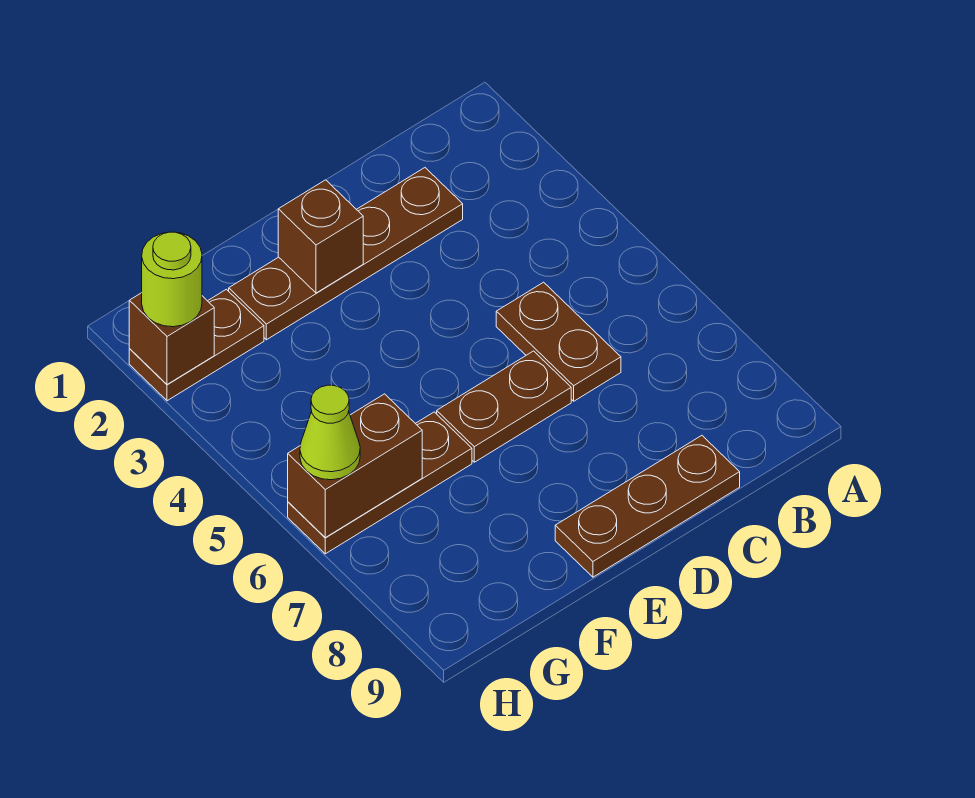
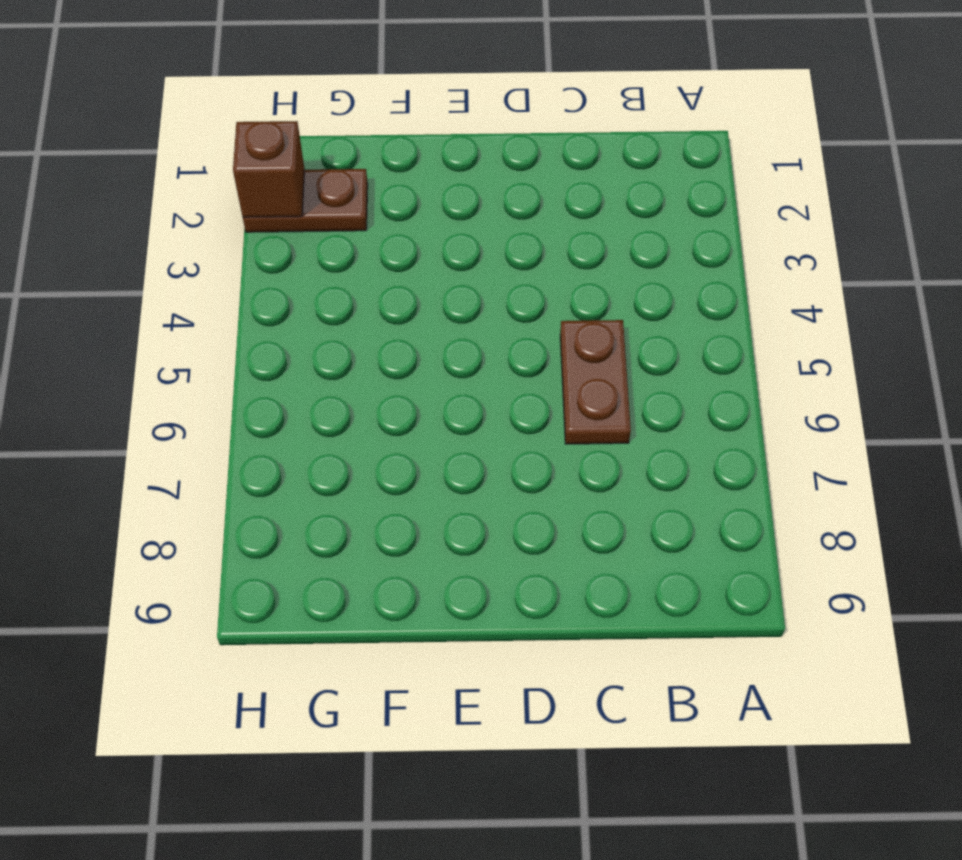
none -> brown plate C2:F2 level 1
none -> brown plate C9:E9 level 1

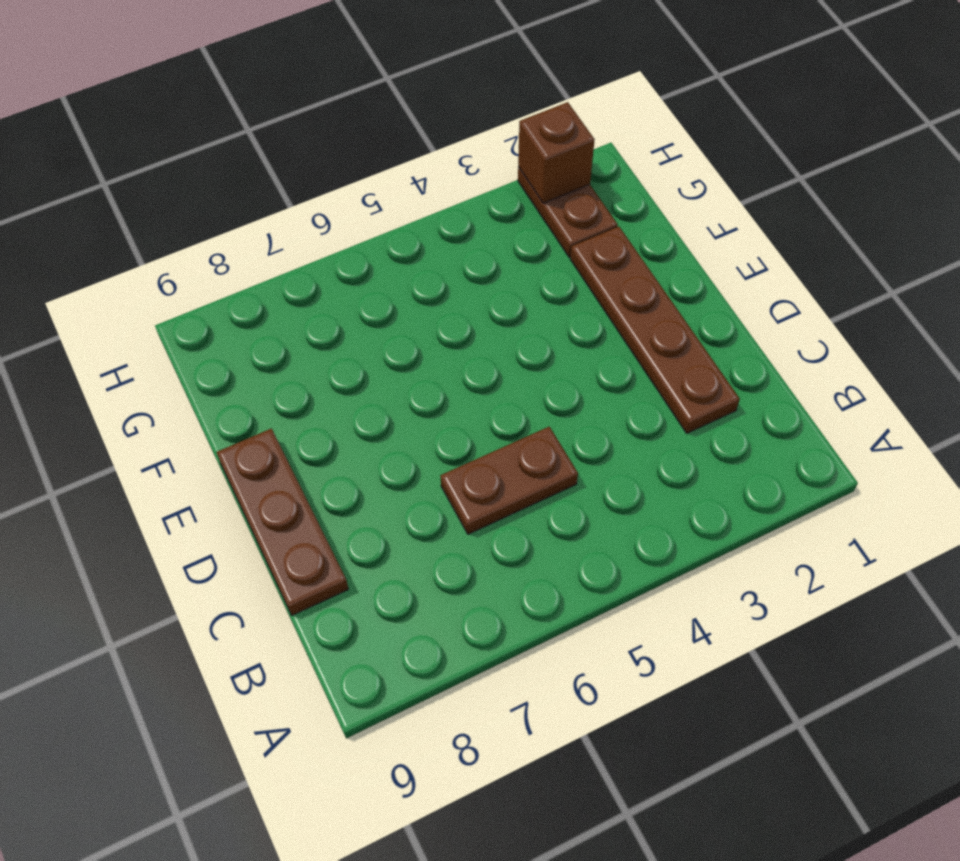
none -> brown plate D6:E6 level 1
none -> brown plate F6:H6 level 1

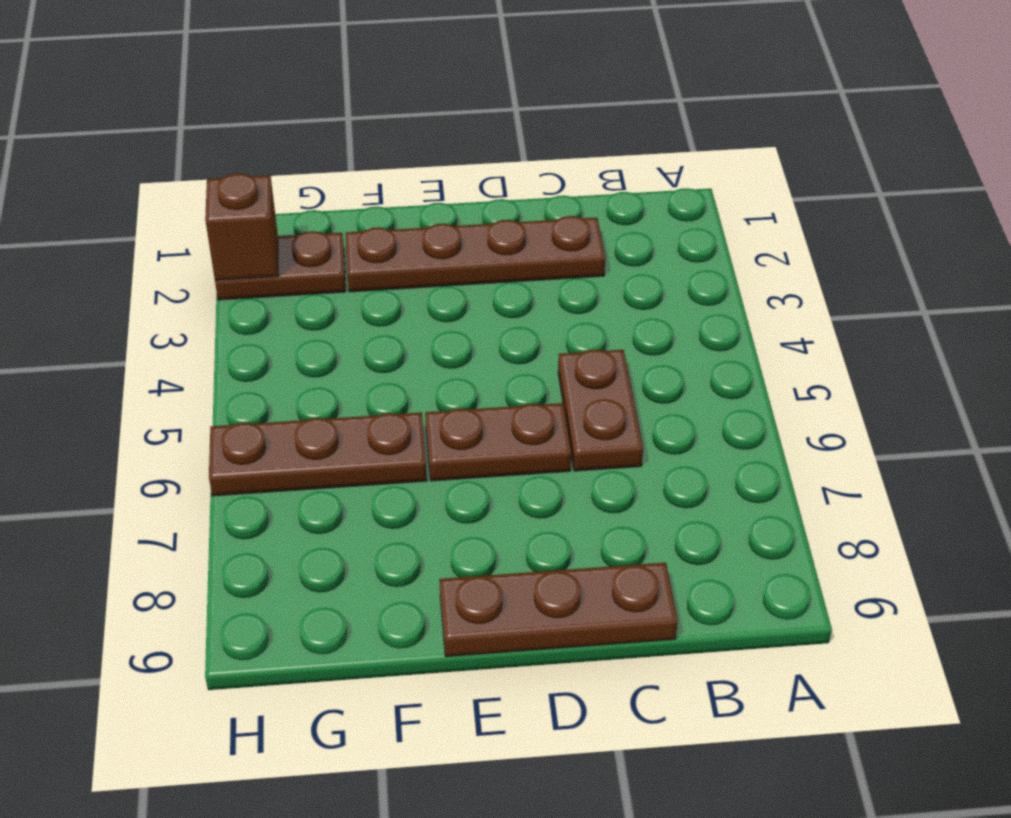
none -> brown brick E2 level 2
none -> brown brick G6:H6 level 2

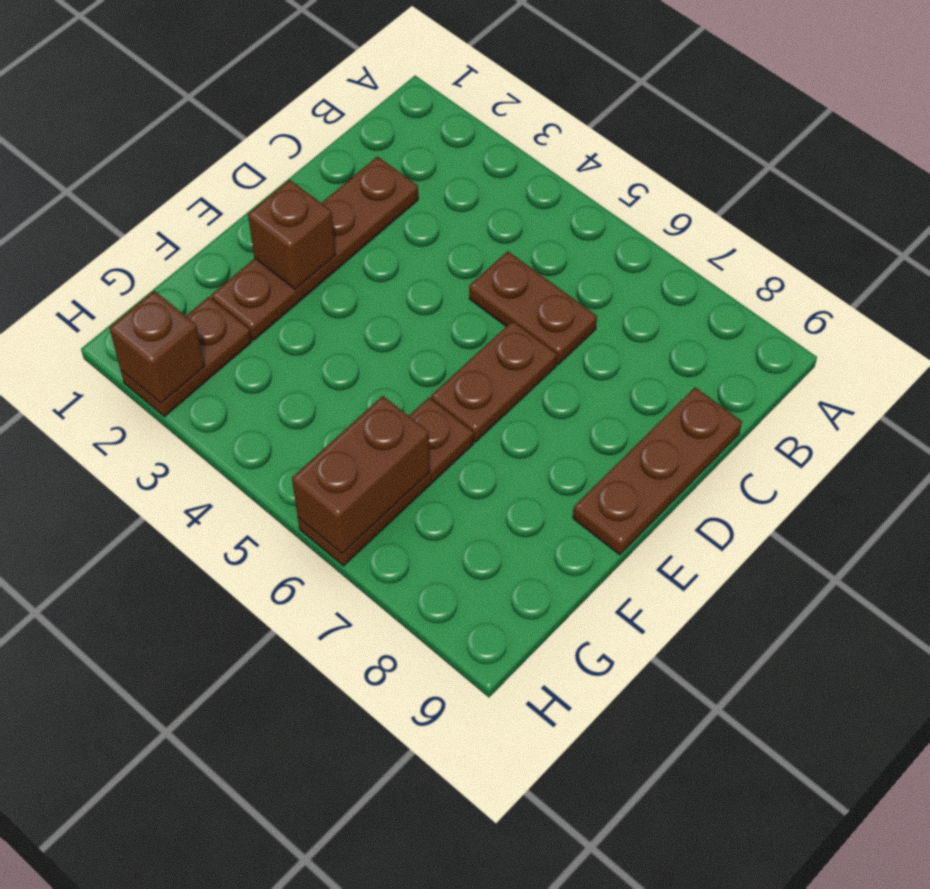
none -> lime round brick H2 level 3
none -> lime cone H6 level 3

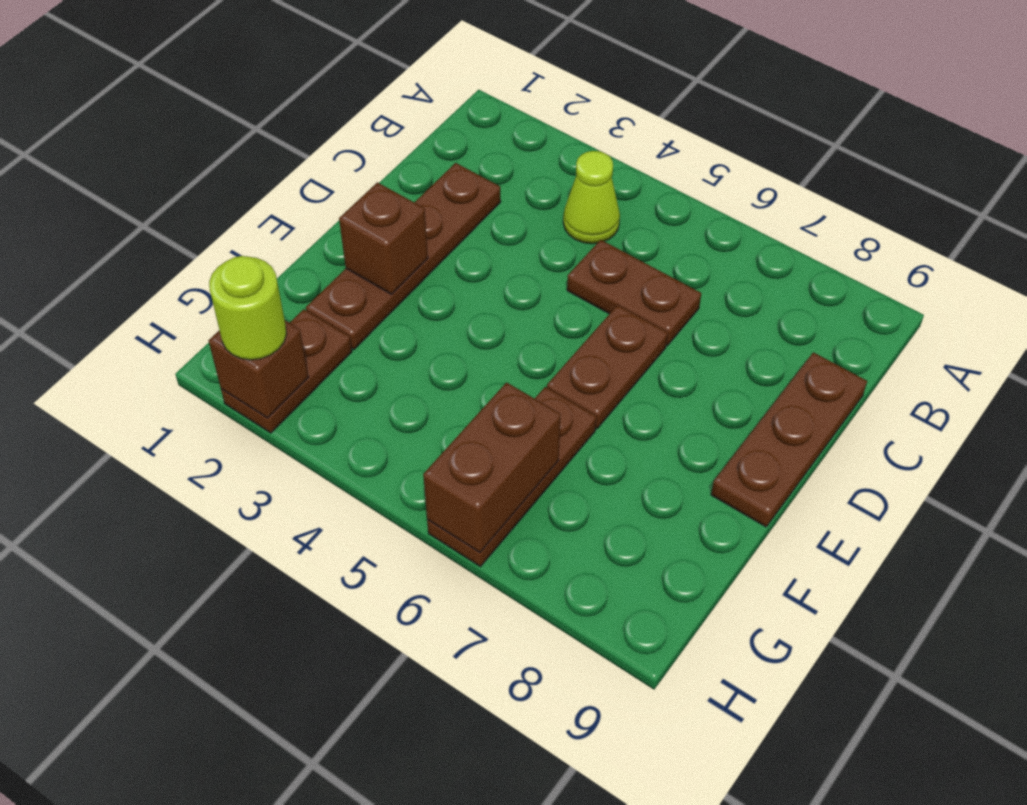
lime cone B4 level 1 -> lime cone H6 level 3

